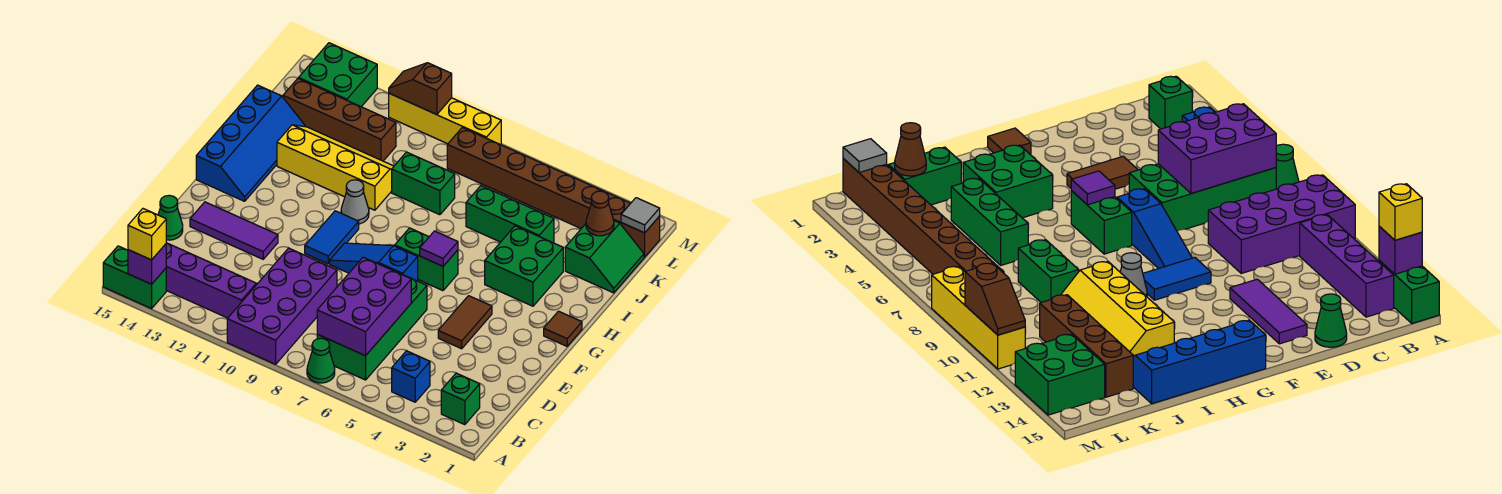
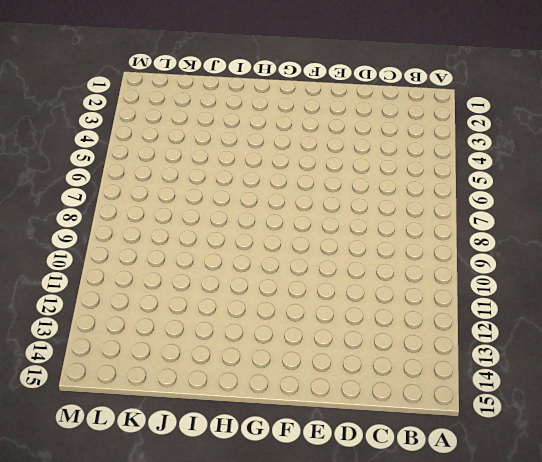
none -> green cone A7 level 1
none -> purple brick A9:D10 level 1
none -> green brick A14:A15 level 1
none -> green brick B2 level 1

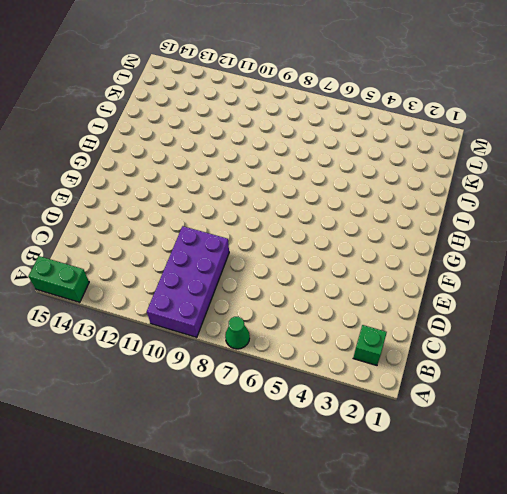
none -> blue brick B4 level 1
none -> green brick B6:E7 level 1
none -> purple brick B11:B14 level 1
none -> green cone D15 level 1

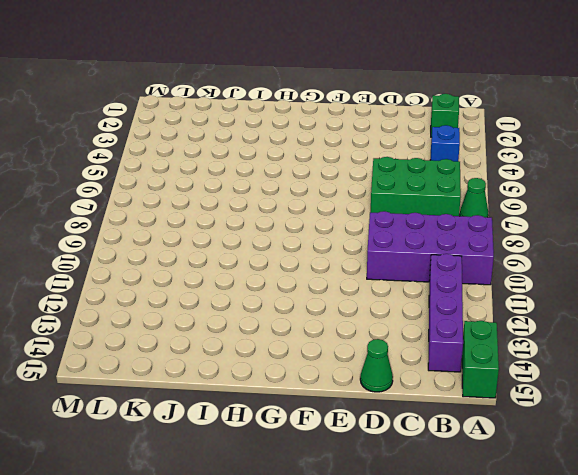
green brick B6:D7 level 1 -> green brick B6:E7 level 1
none -> brown tile E4:F4 level 1
none -> purple tile E12:E14 level 1
none -> blue slope F7:F9 level 1 top 7
none -> blue tile F10:G10 level 1

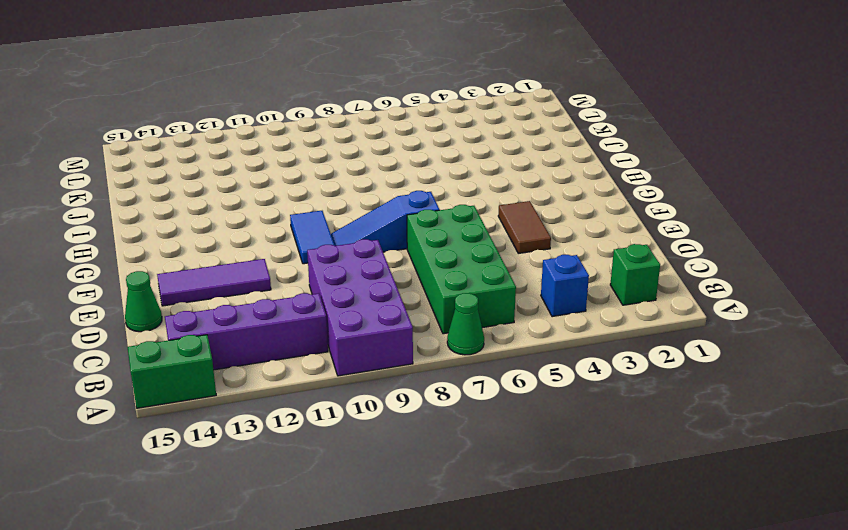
none -> brown tile G1 level 1
none -> green brick G6:G7 level 1
none -> blue slope G14:J15 level 1 top 15
none -> green brick H3:I4 level 1

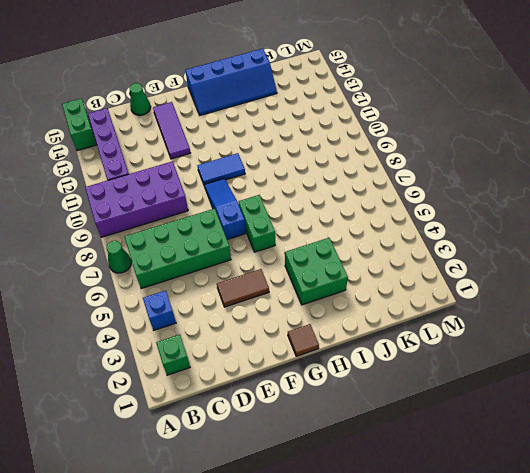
none -> grey cone H10 level 1
none -> yellow slope I10:J13 level 1 top I
none -> green slope J1:K2 level 1 top 2
none -> green brick J4:J6 level 1

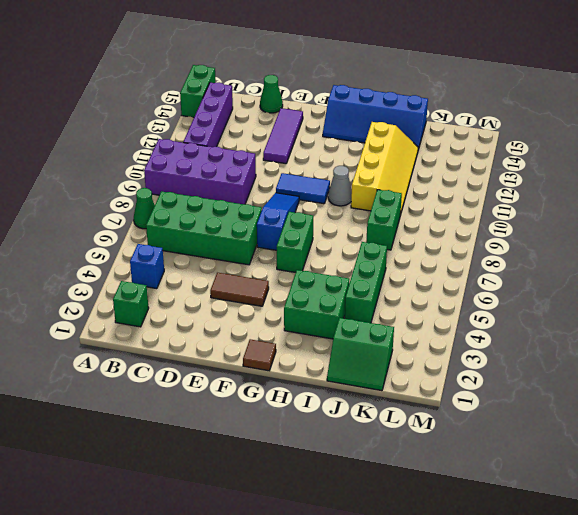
none -> brown brick K11:K14 level 1
none -> brown brick L1:L8 level 1
none -> green brick L13:M14 level 1
none -> yellow brick M8:M11 level 1

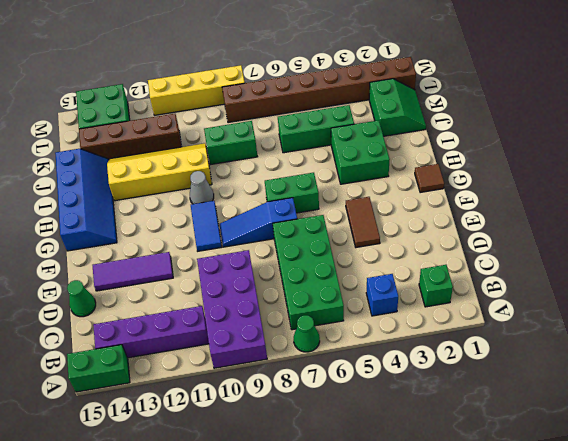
none -> purple brick A14 level 2
none -> purple brick B6:D7 level 2
none -> purple tile G6 level 2
none -> brown cone K2 level 2

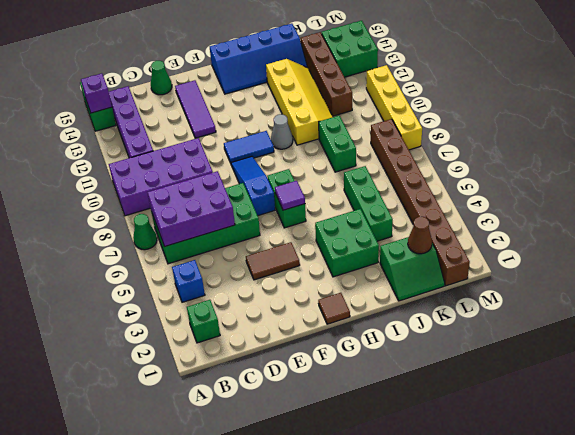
none -> grey tile L1 level 2
none -> brown slope M10:M11 level 2 top 10
none -> yellow brick A14 level 3

